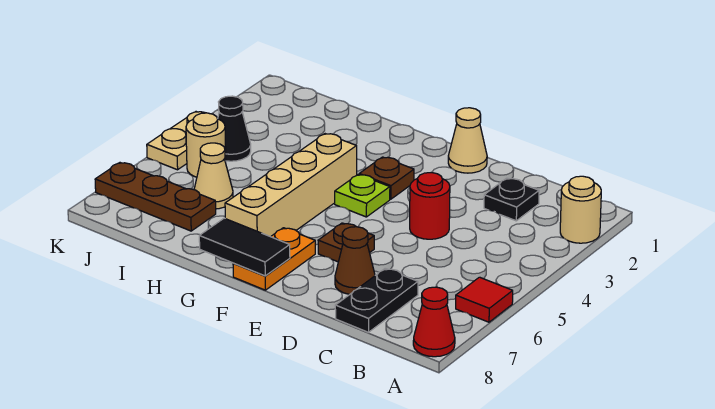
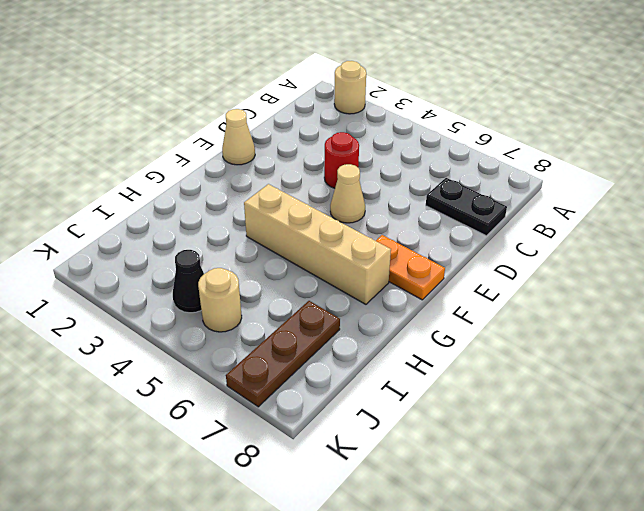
tan cone E5 level 1 -> tan cone I6 level 1
none -> red tile A6 level 1
none -> red cone A8 level 1
none -> black plate C2 level 1

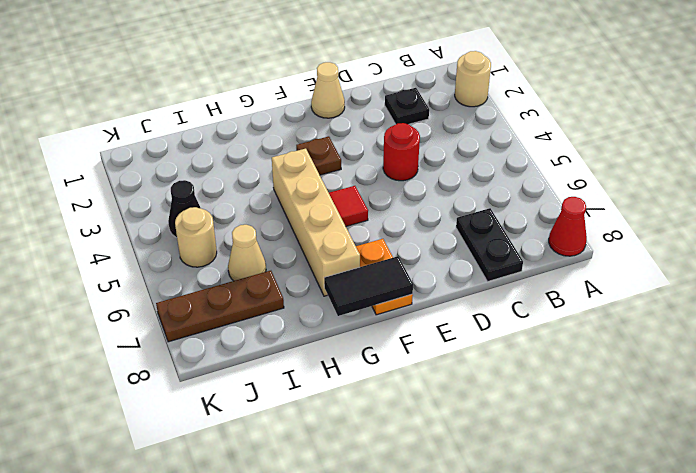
red tile F5 level 1 -> red tile A6 level 1
none -> brown cone D7 level 1
none -> brown plate E6 level 1
none -> lime plate F4 level 1

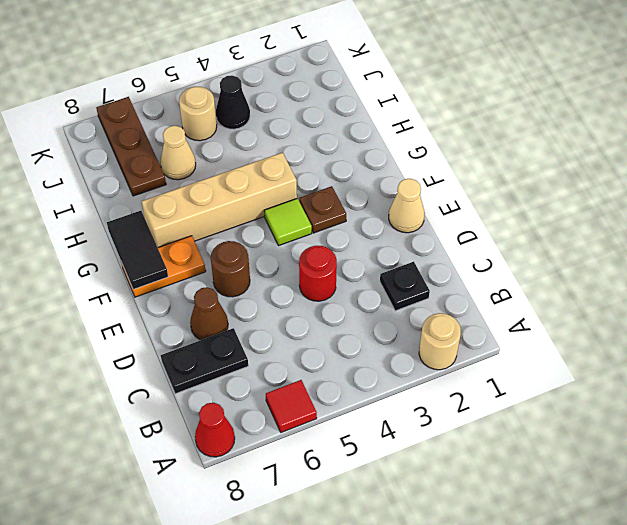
brown round brick E6 level 1 -> brown plate E6 level 1
lime tile F4 level 1 -> lime plate F4 level 1
none -> tan plate K4:K5 level 1

